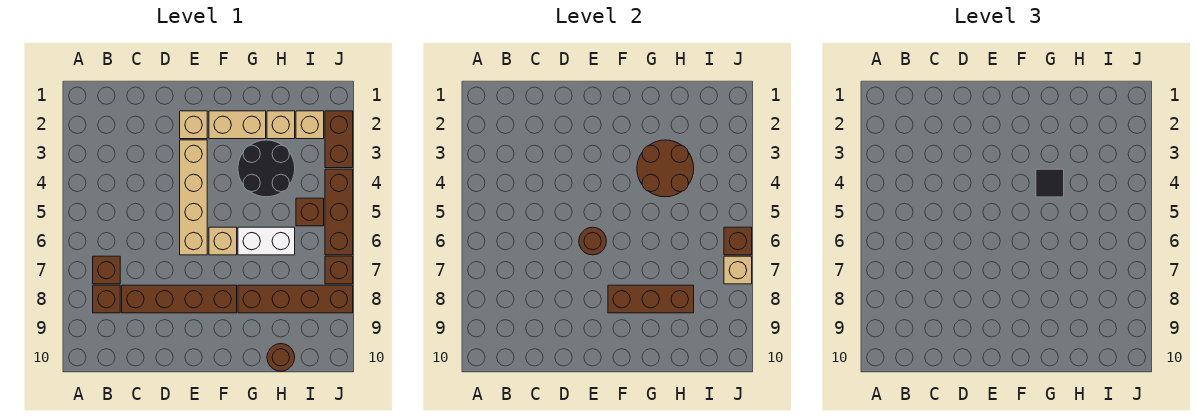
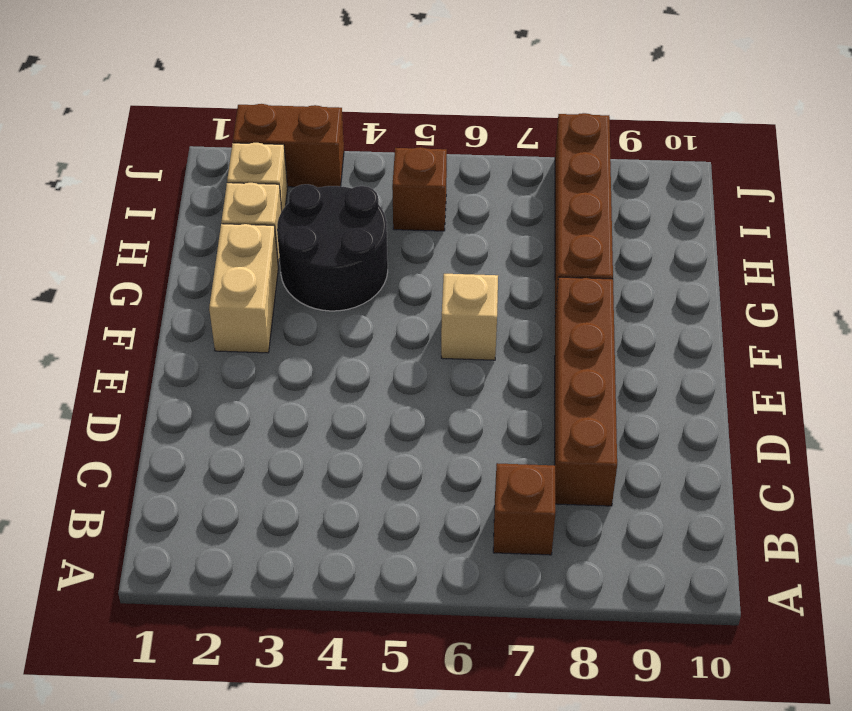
none -> brown brick B8 level 1
none -> tan brick E2 level 1
none -> tan brick E3:E6 level 1

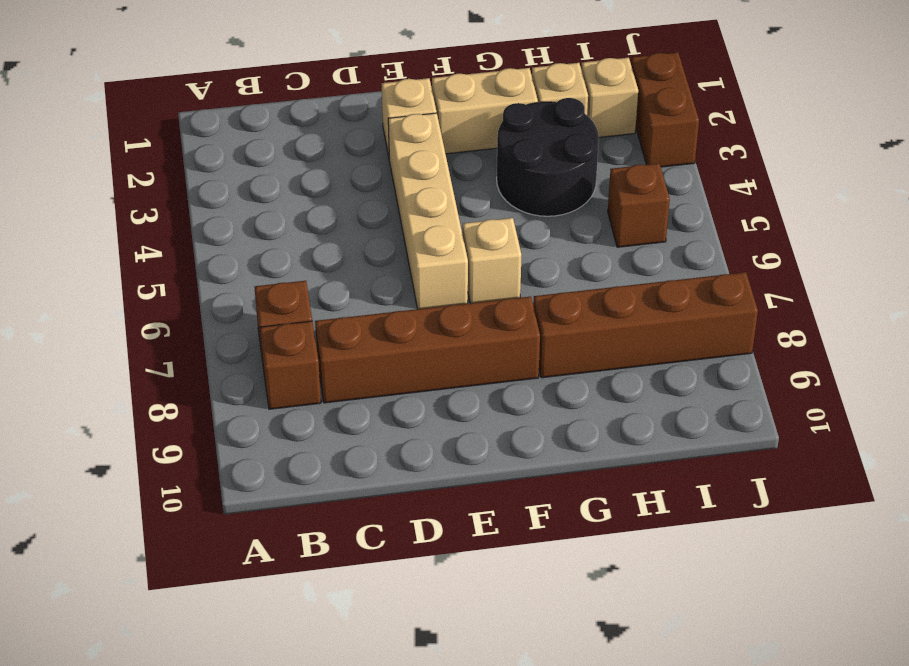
none -> white brick G6:H6 level 1
none -> brown round brick H10 level 1
none -> brown brick J4:J6 level 1

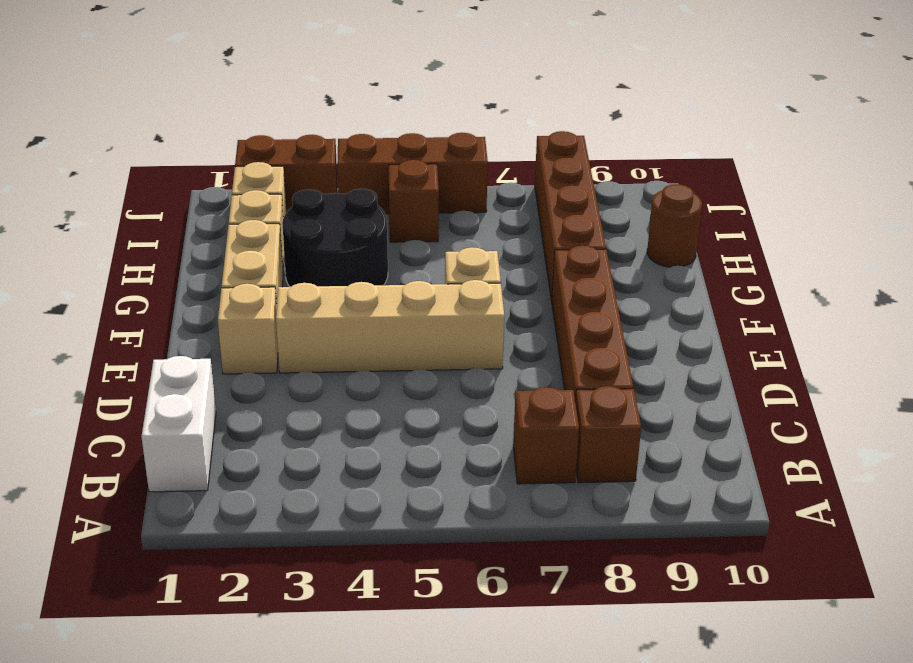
white brick B1:C1 level 1 -> white brick G6:H6 level 1
none -> brown brick J7 level 1
none -> brown round brick E6 level 2
none -> brown brick F8:H8 level 2

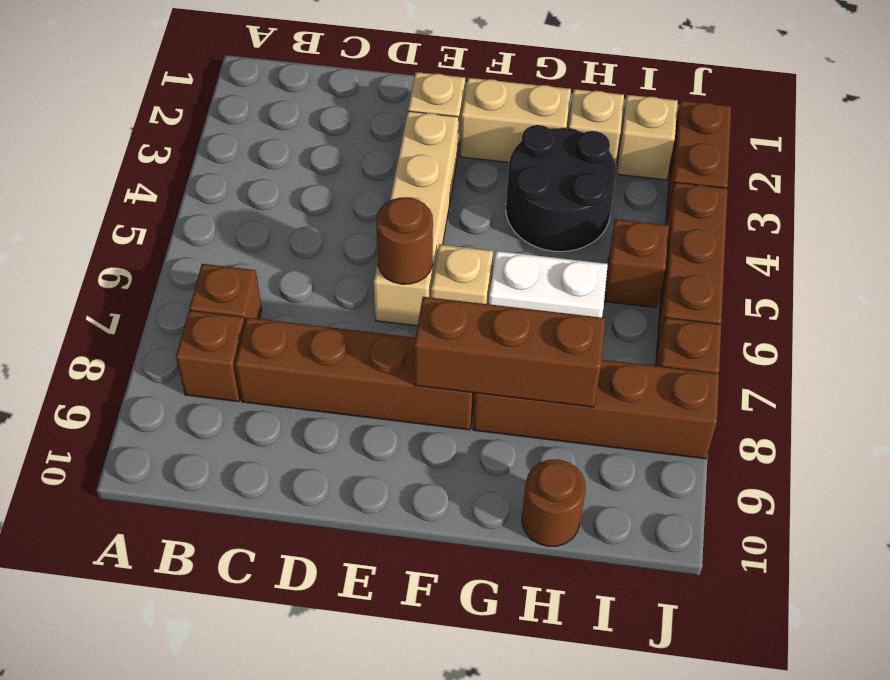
none -> brown round brick G3:H4 level 2
none -> brown brick J6 level 2
none -> tan brick J7 level 2

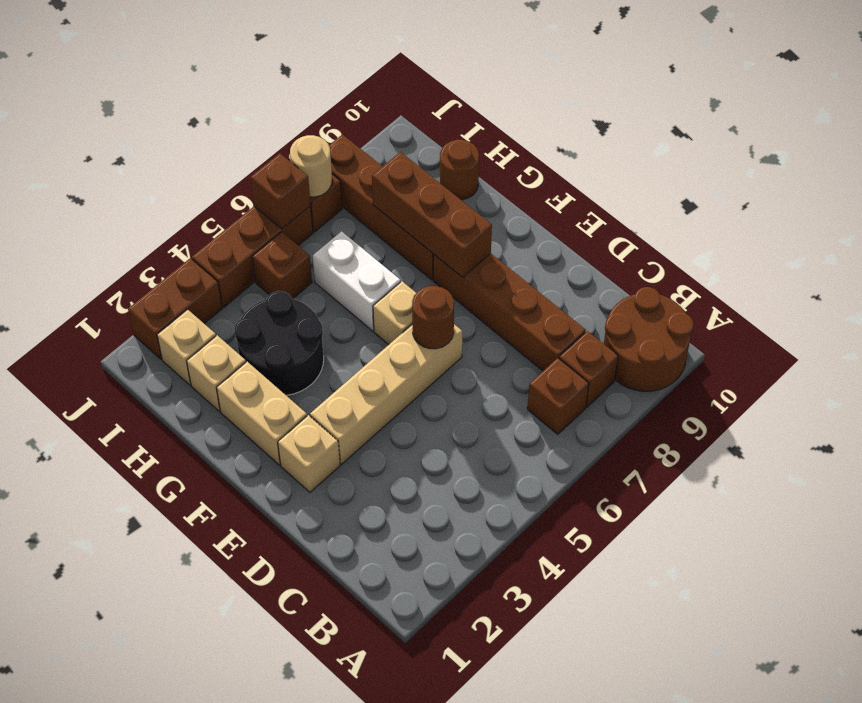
brown round brick A9:B10 level 1 -> brown round brick G3:H4 level 2
tan round brick J7 level 2 -> tan brick J7 level 2
none -> black tile G4 level 3

